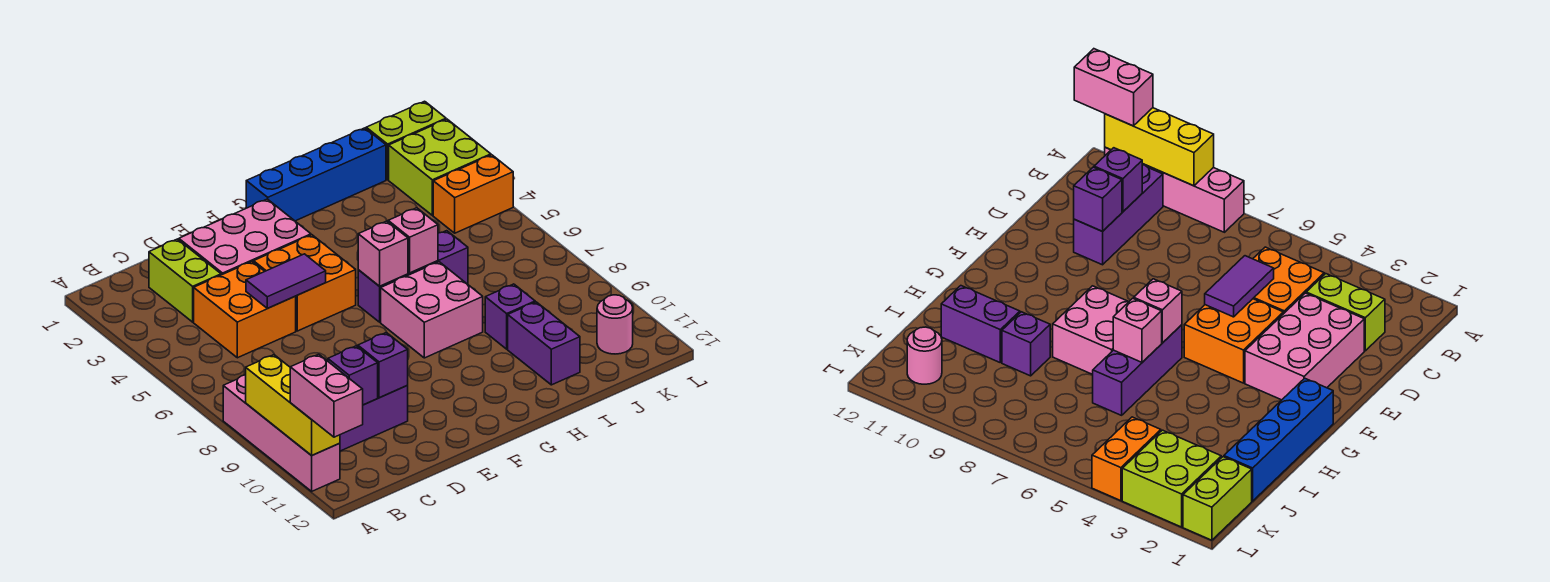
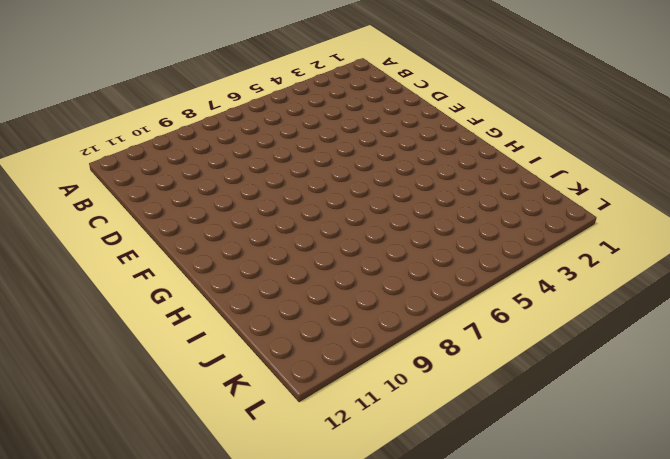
none -> pink brick A8:A11 level 1
none -> purple brick B10:D10 level 1
none -> lime brick C2:C3 level 1

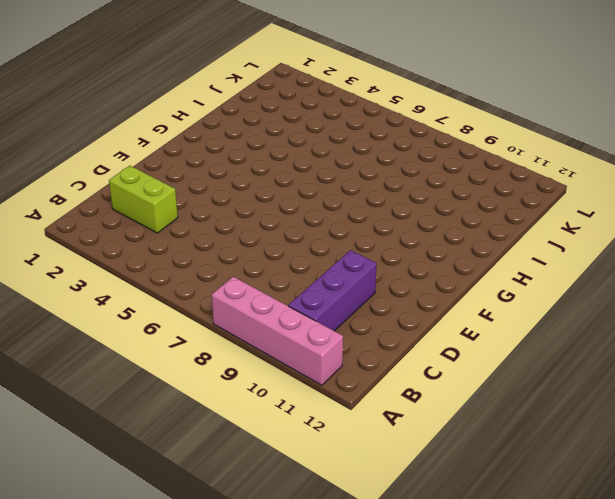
none -> orange brick C4:D5 level 1
none -> pink brick D2:F3 level 1
none -> orange brick E4:F5 level 1

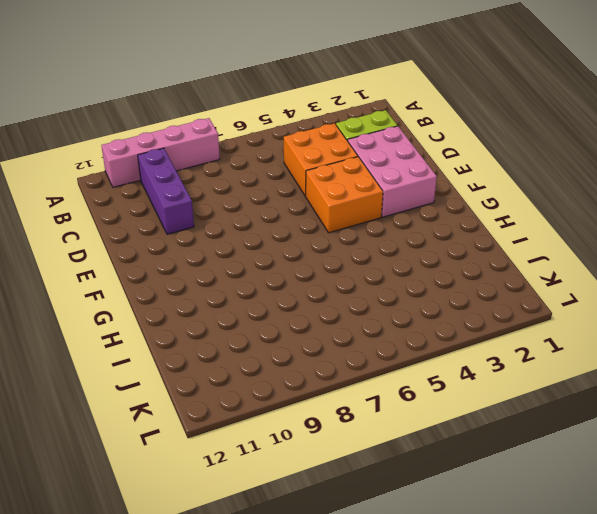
none -> blue brick G1:J1 level 1
none -> purple brick G6:I6 level 1
none -> pink brick G7:H8 level 1

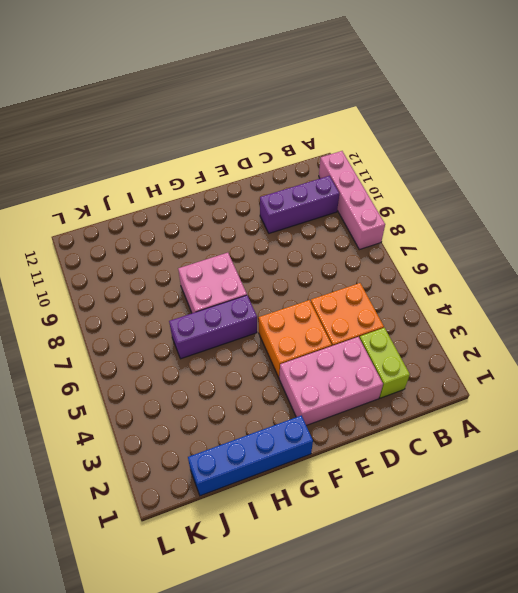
none -> purple brick I9 level 1
none -> purple brick I10:I11 level 1
none -> lime brick K1:L1 level 1

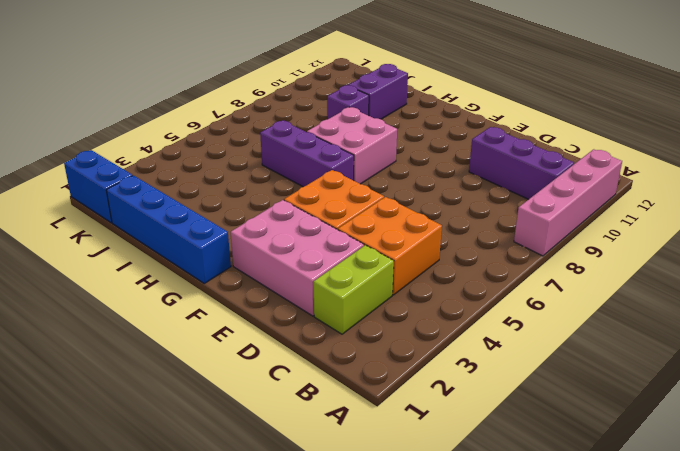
blue brick K1:L1 level 1 -> lime brick K1:L1 level 1
none -> lime brick K2:L3 level 1
none -> orange brick K4:L4 level 1
none -> pink round brick K11 level 1

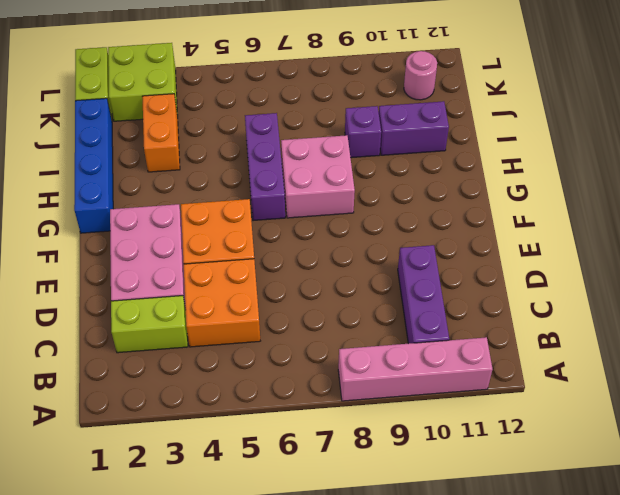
orange brick I3:J3 level 1 -> orange brick K4:L4 level 1
none -> yellow brick A9:A11 level 2
none -> purple brick C10 level 2
none -> purple tile D5:E5 level 2

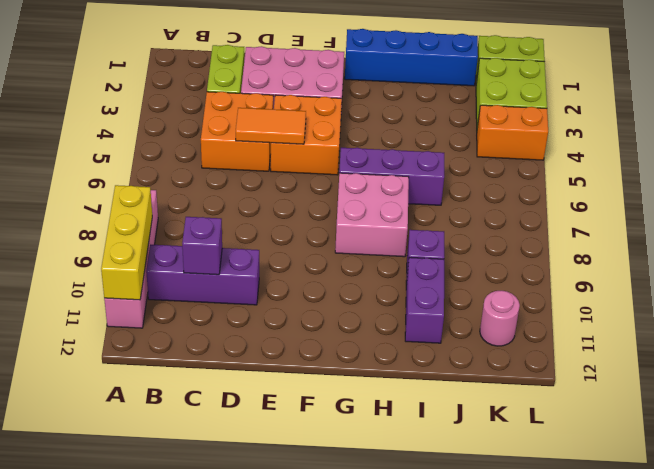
orange tile D5:E5 level 2 -> purple tile D5:E5 level 2
none -> purple brick D10 level 2
none -> pink brick G6 level 2
none -> pink brick H6 level 2

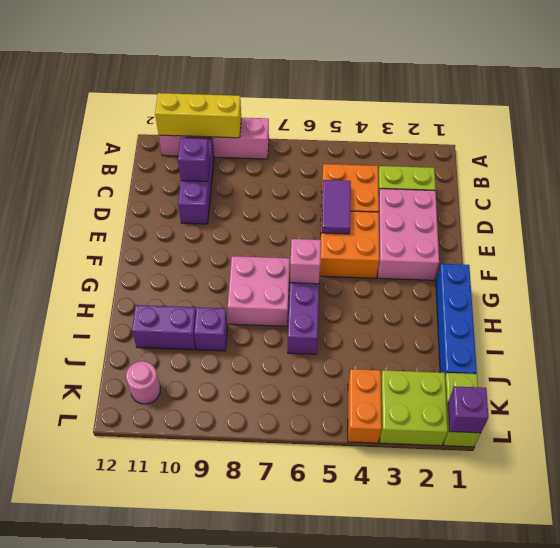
purple brick L1 level 2 -> purple brick D10 level 2
none -> pink brick H6 level 2
none -> pink brick A11:A12 level 3

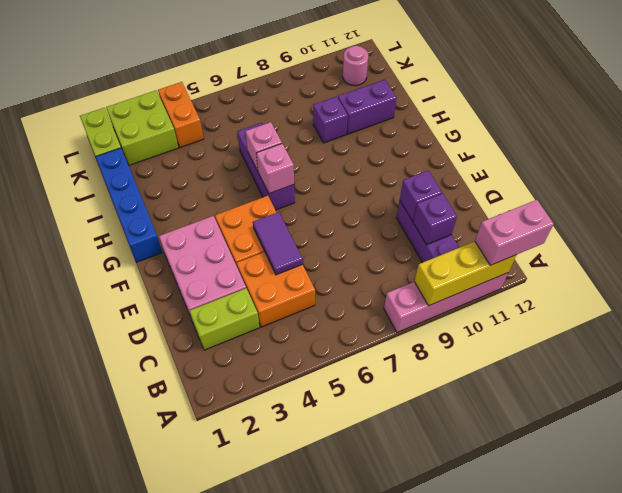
none -> pink brick G7:H8 level 1

